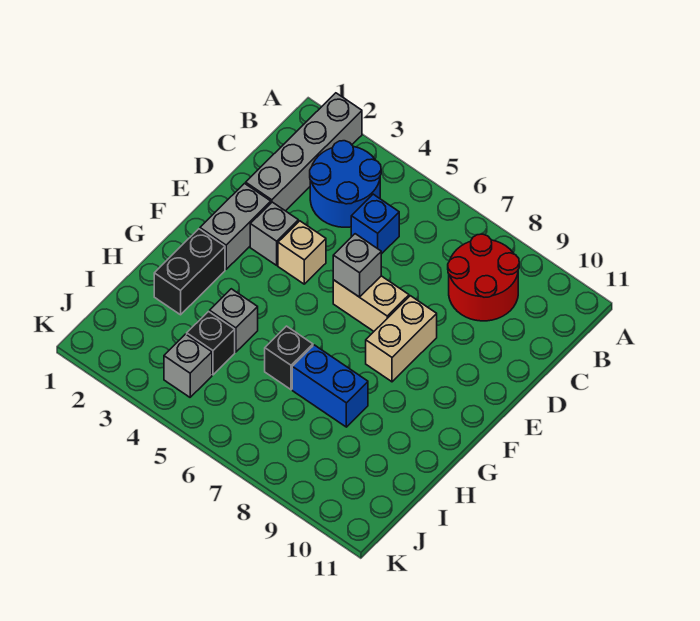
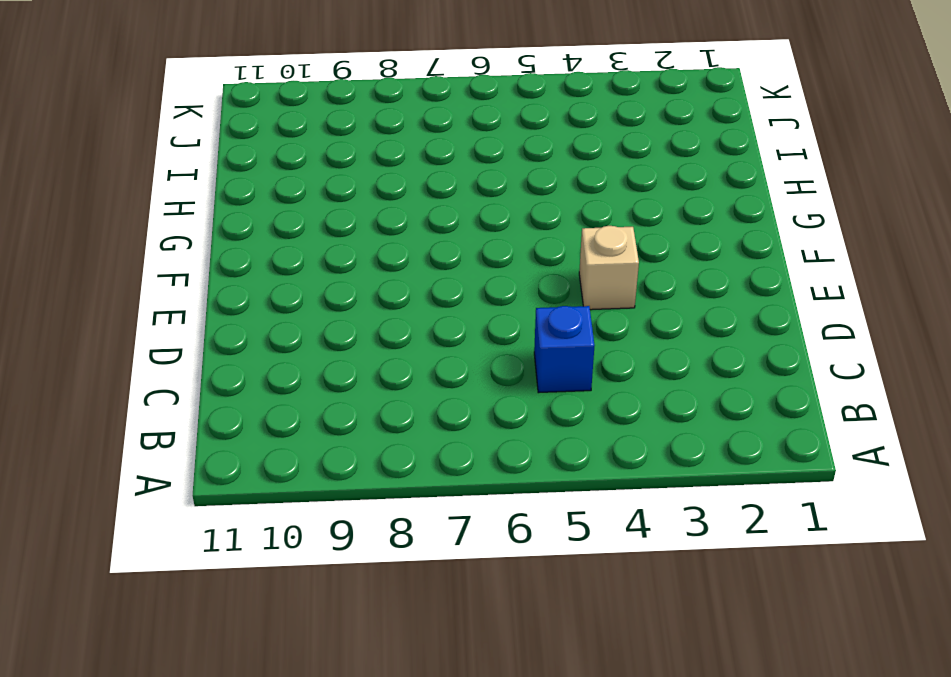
none -> grey brick A2:D2 level 1
none -> blue round brick B3:C4 level 1
none -> red round brick B8:C9 level 1

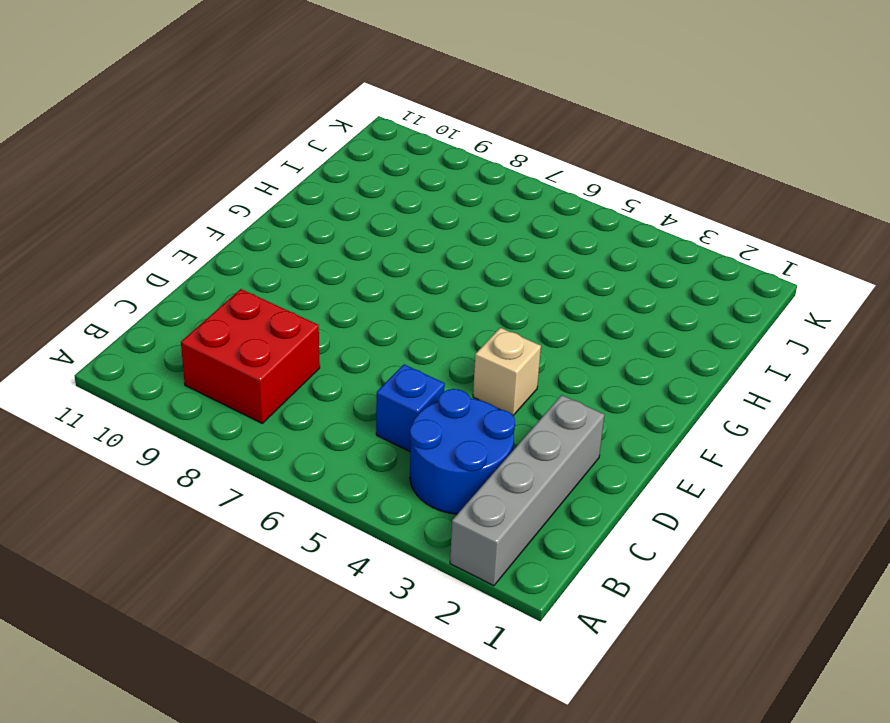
red brick B8:C9 level 1 -> red round brick B8:C9 level 1
none -> grey brick E2:F2 level 1
none -> grey brick E3 level 1
none -> tan brick E6:E7 level 1

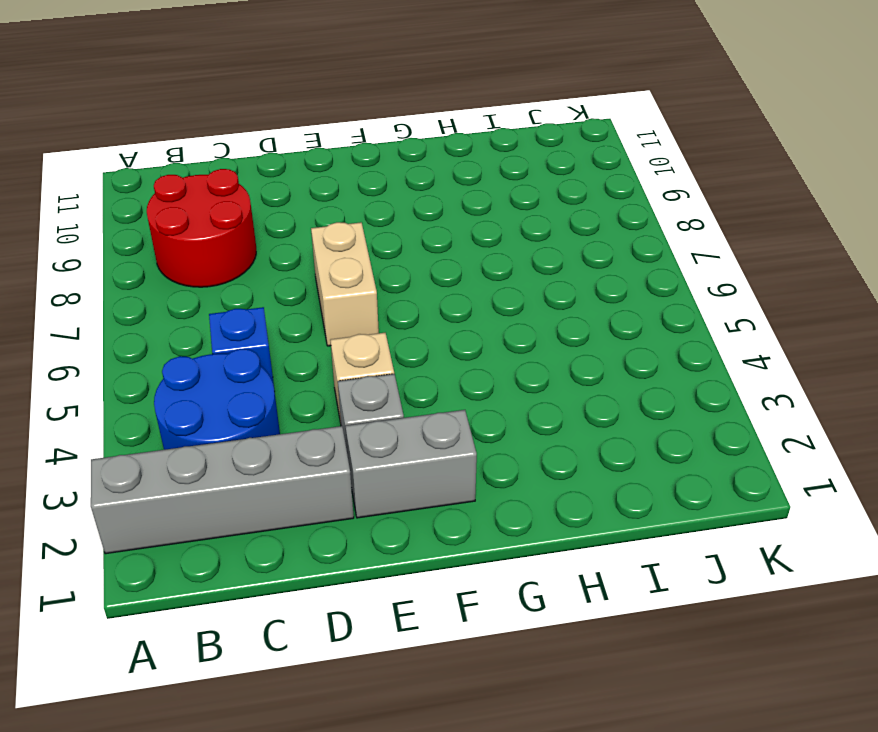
none -> tan brick E8:F8 level 1
none -> black brick G2:H2 level 1
none -> grey brick H4 level 1

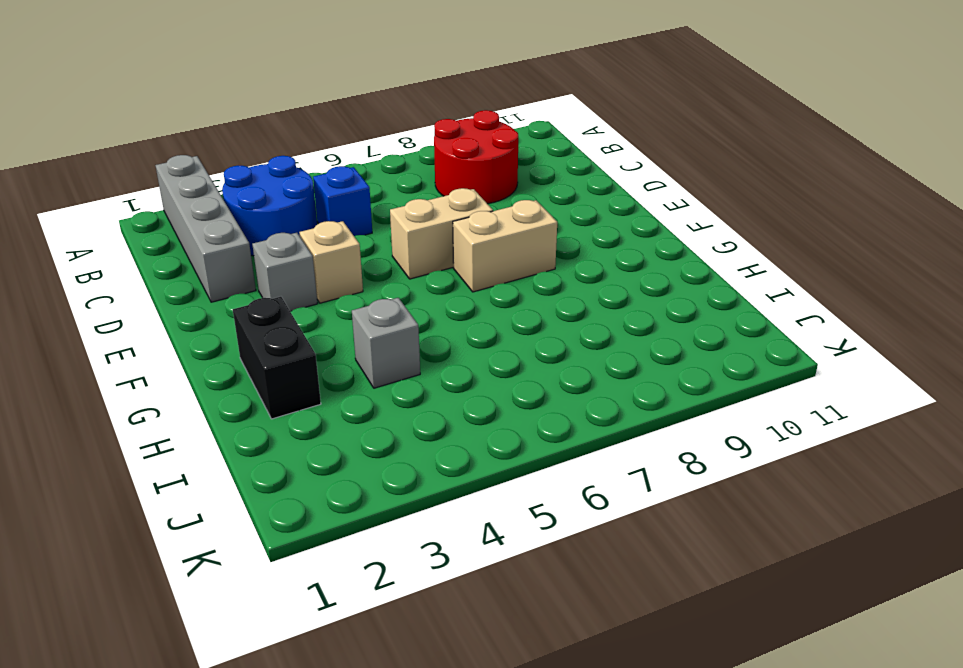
tan brick F7:F8 level 1 -> tan brick E8:F8 level 1
none -> grey brick E2:F2 level 1
none -> black brick H6 level 1
none -> blue brick H7:H8 level 1

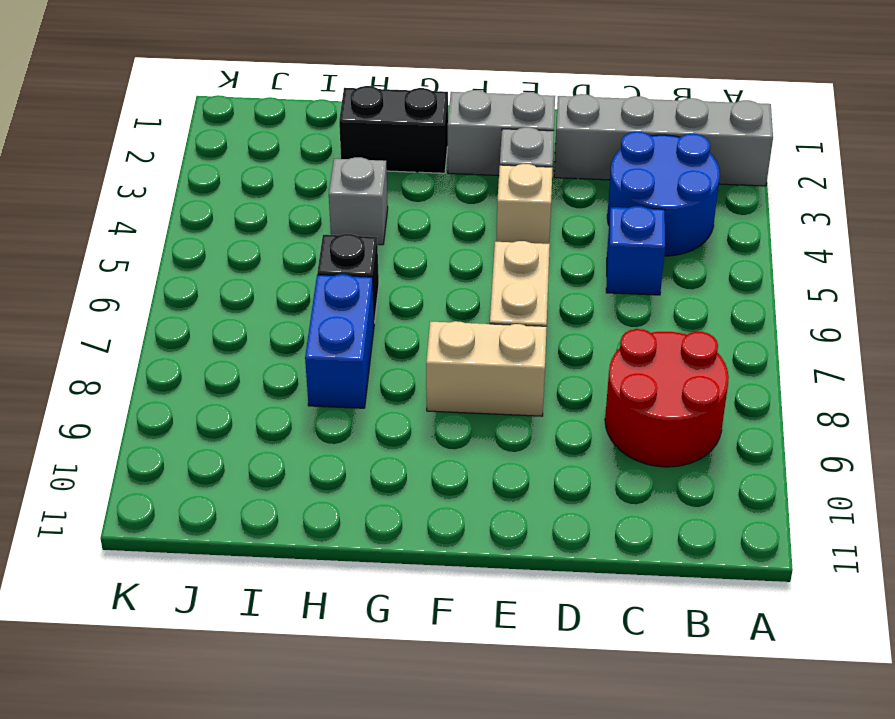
none -> black brick I4 level 1
none -> grey brick J4 level 1
none -> grey brick E6 level 2

